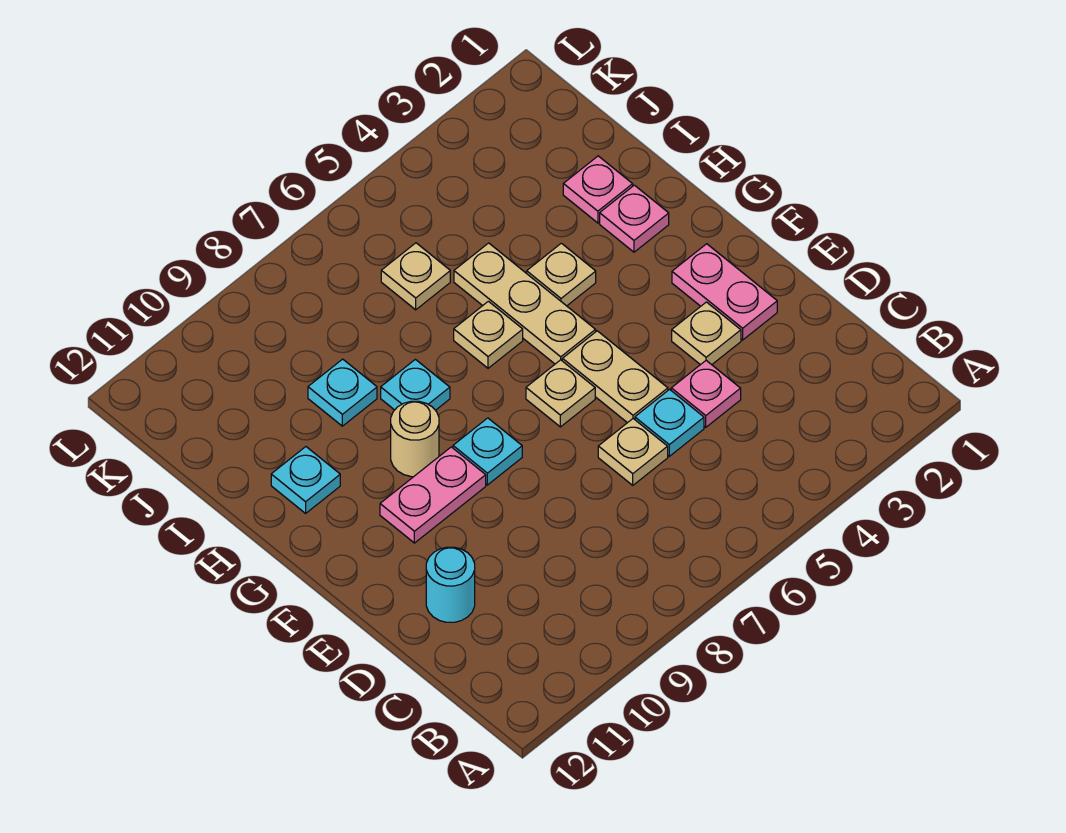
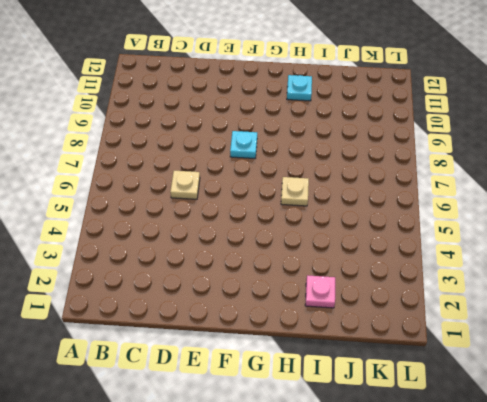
none -> pink plate D4 level 1
none -> cyan plate D5 level 1
none -> cyan round brick D11 level 1

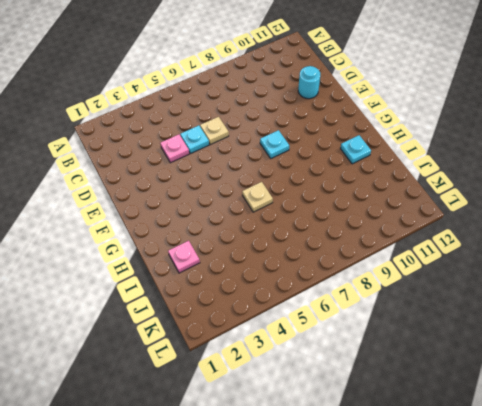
none -> pink plate E2:F2 level 1
none -> tan plate E3 level 1
none -> tan plate E5:F5 level 1

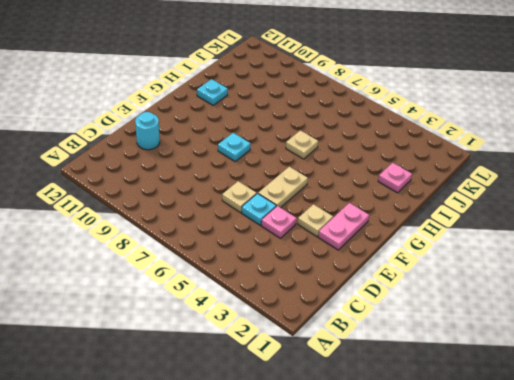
none -> tan plate F6 level 1
none -> pink plate F9:F10 level 1
none -> tan plate G5:I5 level 1

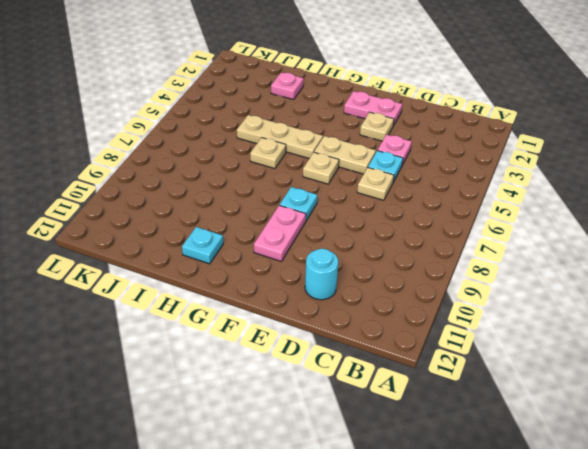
none -> tan round brick G9 level 1
none -> pink plate H2 level 1
none -> tan plate H4 level 1

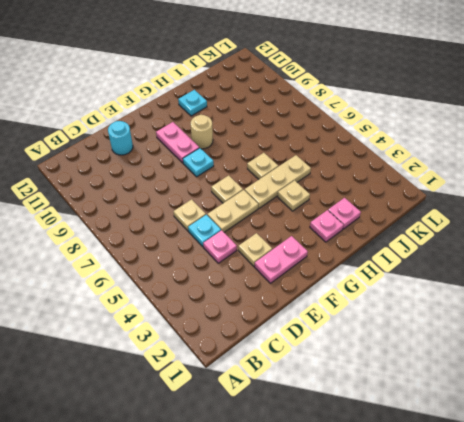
none -> cyan plate H8 level 1
none -> cyan plate I9 level 1
none -> tan plate J6 level 1

